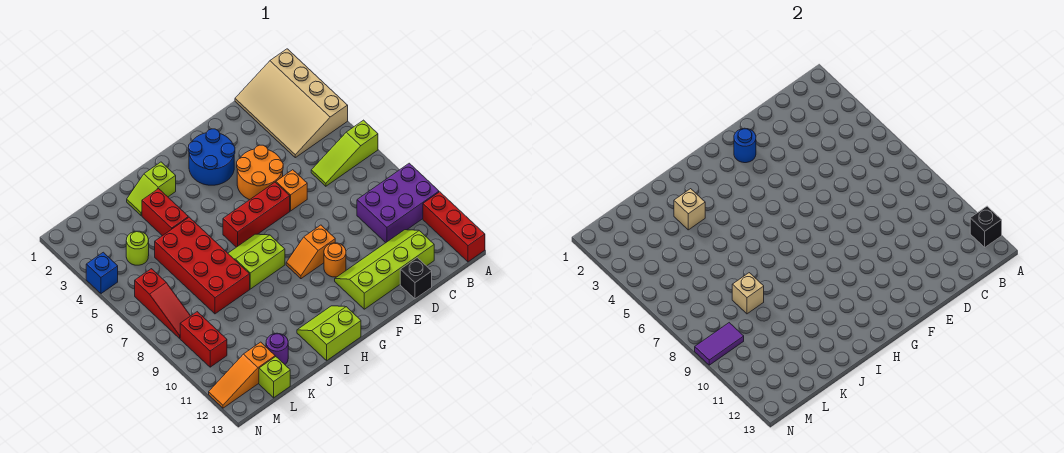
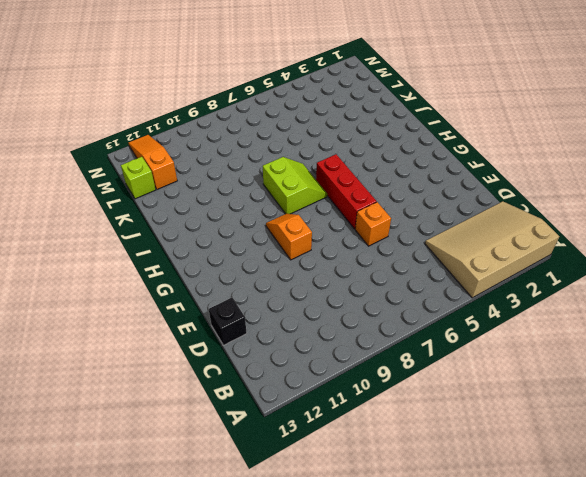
none -> lime slope A6:C6 level 1 top A
none -> purple brick A9:C10 level 1
none -> red brick A11:A13 level 1

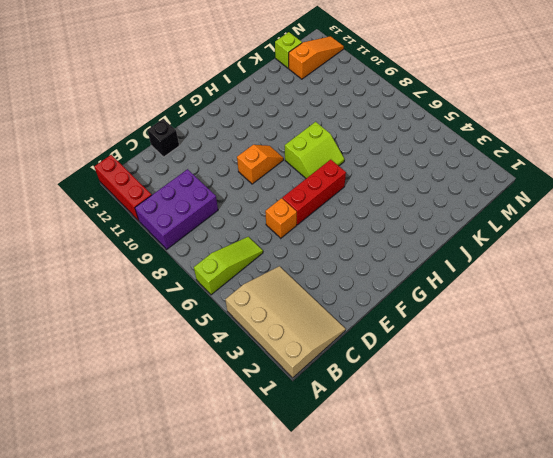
none -> lime slope C11:F12 level 1 top 12
none -> orange round brick E4:F5 level 1
none -> blue round brick F2:G3 level 1

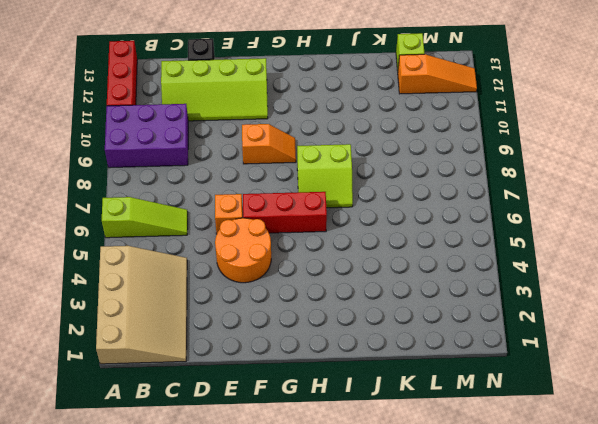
none -> blue round brick F2:G3 level 1
none -> orange round brick F10 level 1
none -> lime slope H12:I13 level 1 top 13

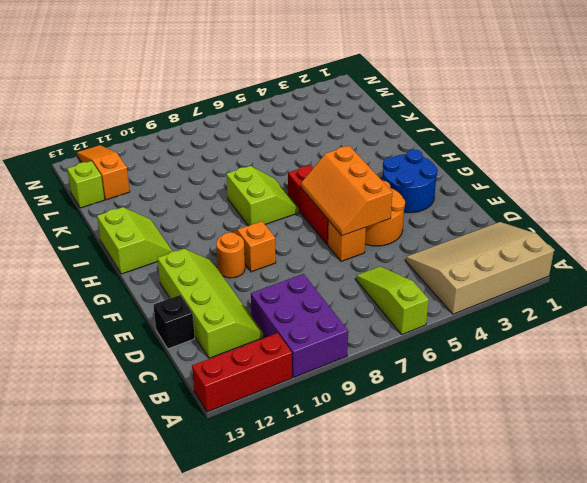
orange slope E5:G6 level 2 top 5 -> none
none -> lime slope I2:J2 level 1 top I
none -> red brick J3:J4 level 1
none -> red brick J5:K8 level 1

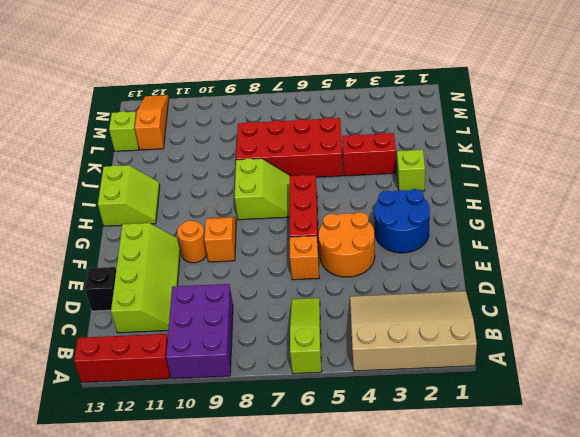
none -> purple round brick K12 level 1
none -> lime round brick L4 level 1
none -> red slope M6:M8 level 1 top 6

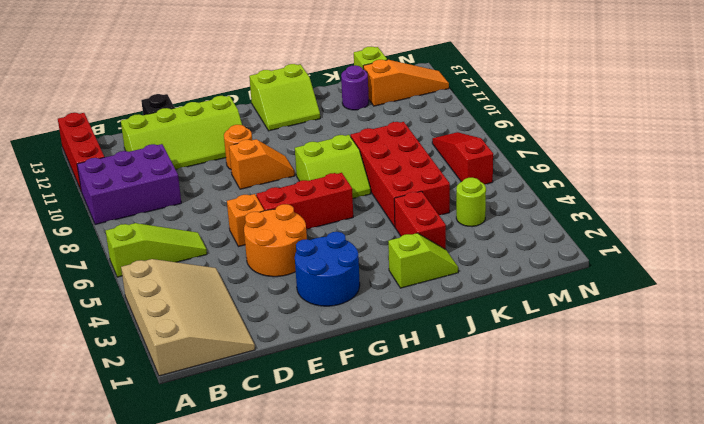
none -> red brick M9:M10 level 1
none -> blue brick N4 level 1
none -> black brick A12 level 2

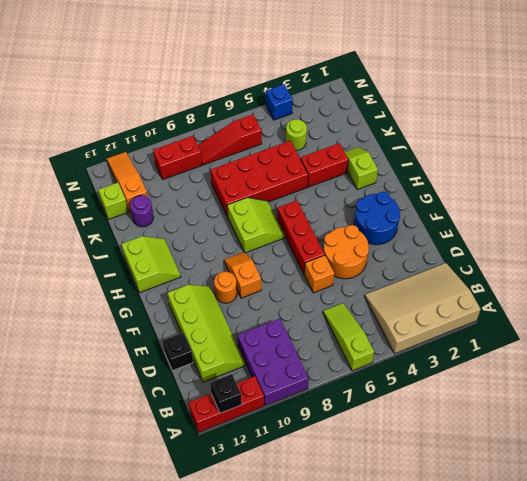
none -> blue round brick F2 level 2
none -> tan brick J3 level 2
none -> tan brick K8 level 2

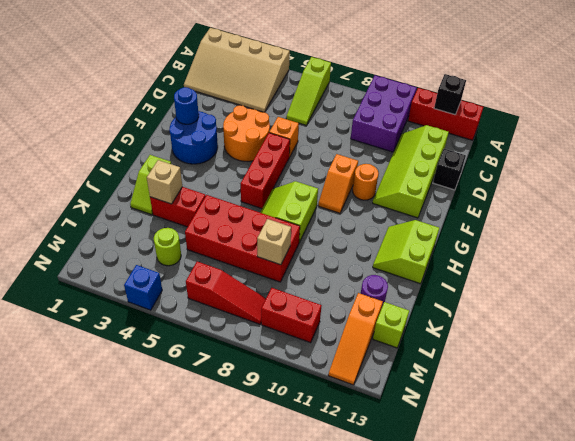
none -> purple tile M9:N9 level 2

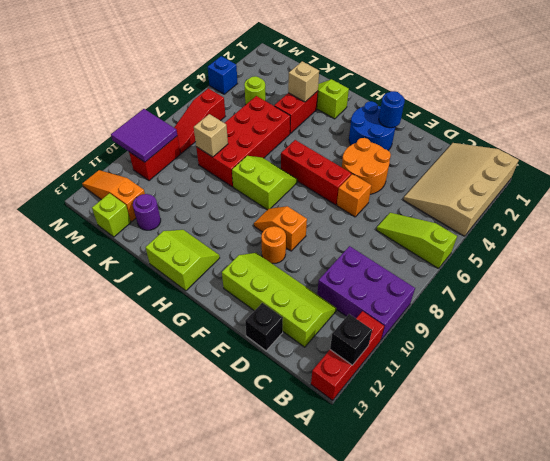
purple tile M9:N10 level 2 -> purple tile M9:N9 level 2

